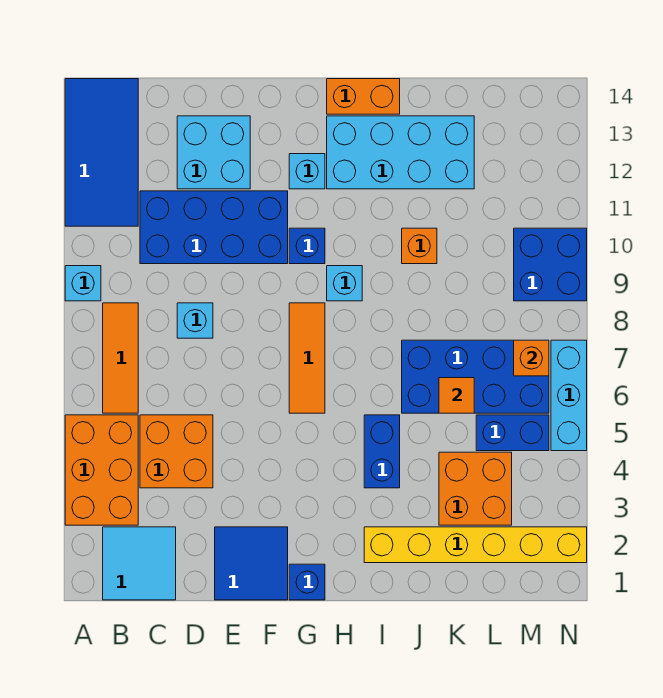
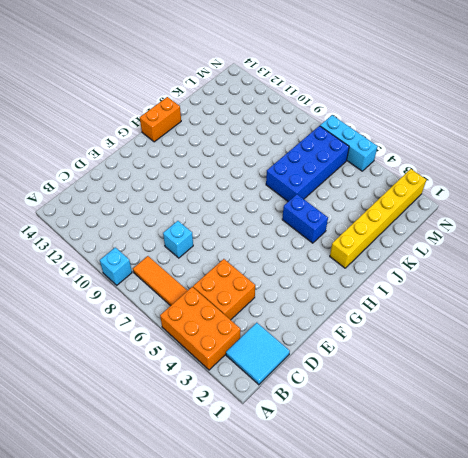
none -> blue tile A11:B14 level 1
none -> blue brick C10:F11 level 1
none -> cyan brick D12:E13 level 1

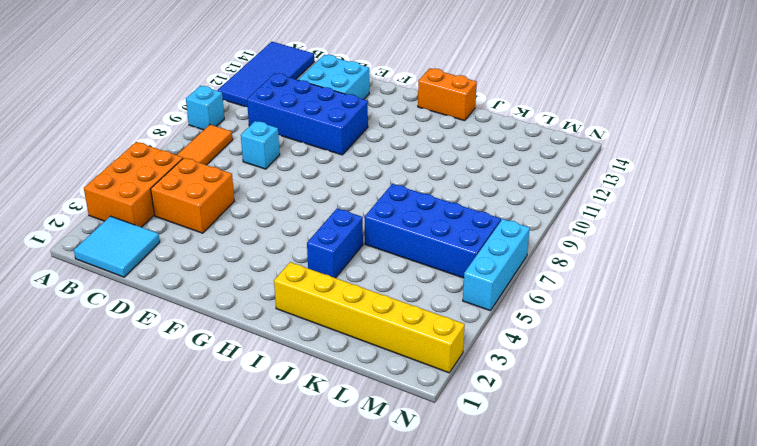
none -> blue tile E1:F2 level 1
none -> blue brick G1 level 1
none -> orange tile G6:G8 level 1

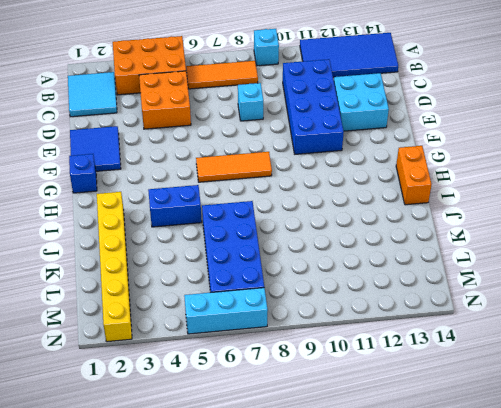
none -> blue brick G10 level 1
none -> cyan brick G12 level 1
none -> cyan brick H9 level 1

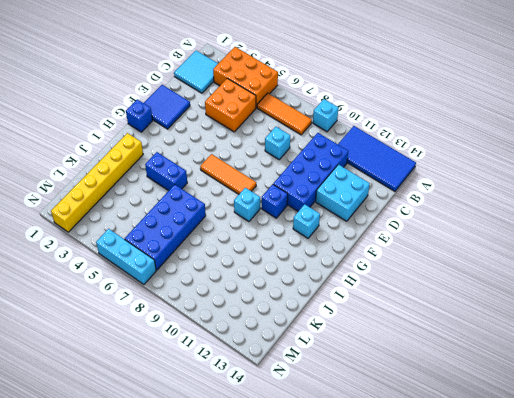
none -> cyan brick H12:K13 level 1
none -> orange brick H14:I14 level 1
none -> orange brick J10 level 1

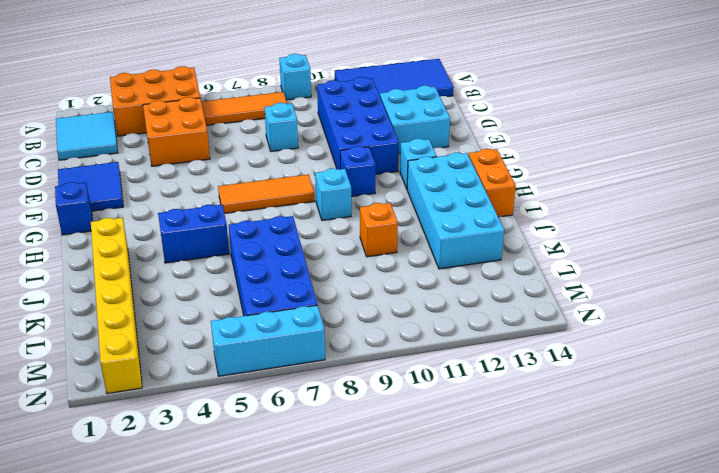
none -> orange brick K3:L4 level 1
none -> blue brick L5:M5 level 1
none -> blue brick M9:N10 level 1

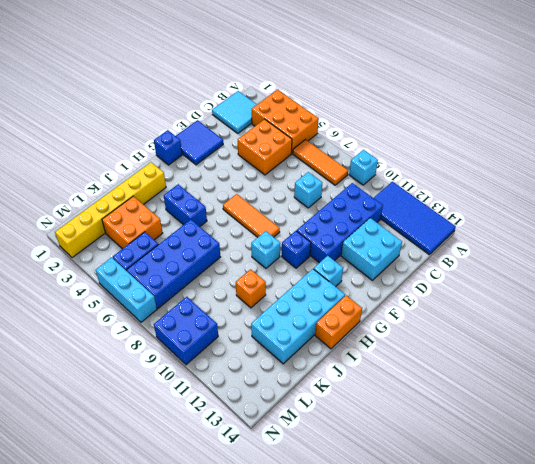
none -> orange tile K6 level 2
none -> orange brick M7 level 2

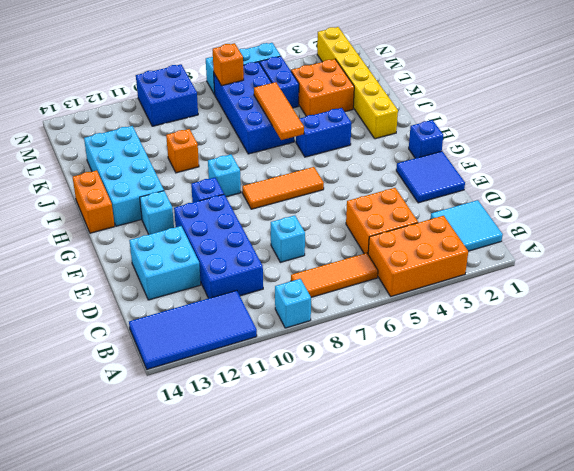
orange tile I6:K6 level 2 -> orange tile K6 level 2

